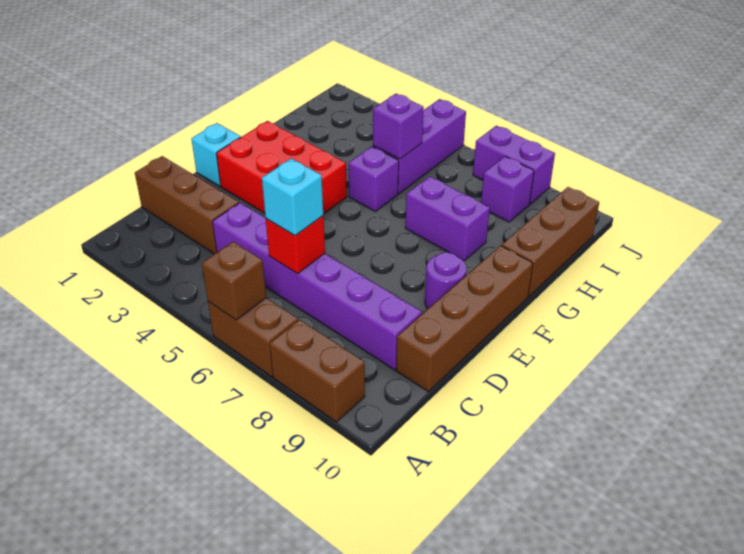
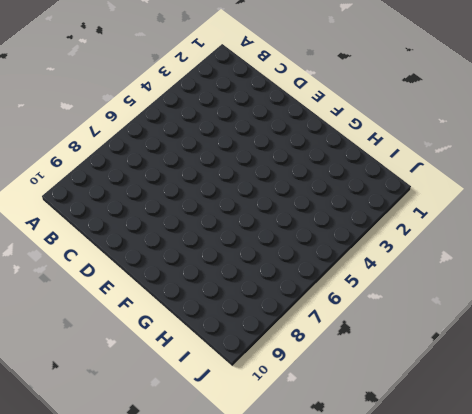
none -> brown brick A6:A7 level 1
none -> brown brick A8:A9 level 1
none -> brown brick C1:C3 level 1

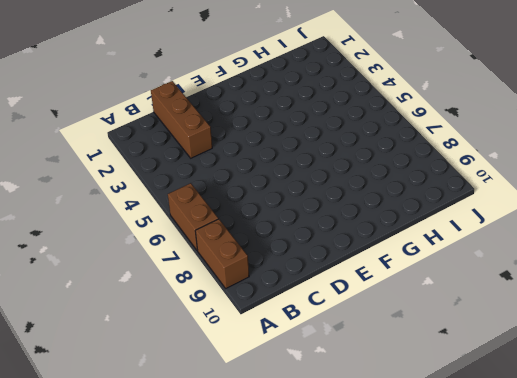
none -> purple brick C4:C9 level 1
none -> brown brick C10:F10 level 1
none -> cyan brick E1 level 1

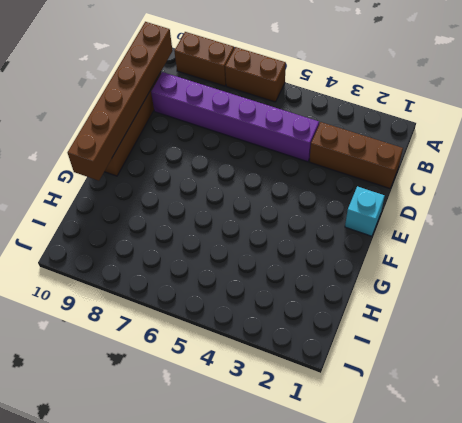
brown brick B10:G10 level 2 -> none
none -> red brick E2:F4 level 1
none -> purple round brick E9 level 1
none -> purple brick G5 level 1

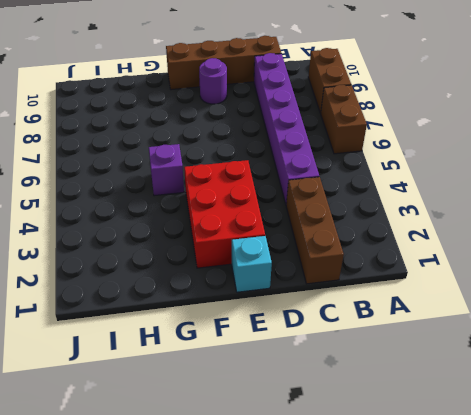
none -> purple brick G7:G8 level 1
none -> brown brick G10:I10 level 1
none -> purple brick H5:J5 level 1

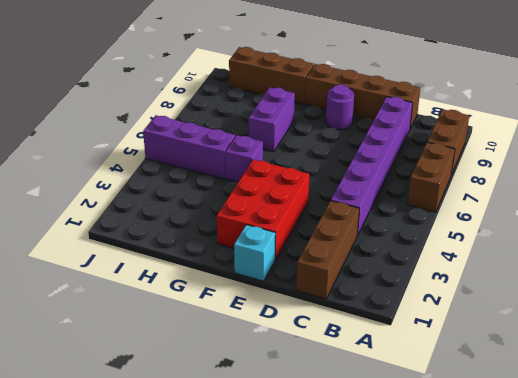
none -> purple brick I8 level 1
none -> purple brick J7:J8 level 1
none -> brown brick A6 level 2

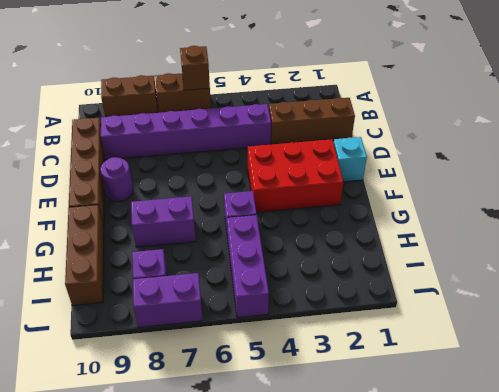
none -> red brick C6 level 2
none -> purple brick H5 level 2
none -> cyan brick C6 level 3

